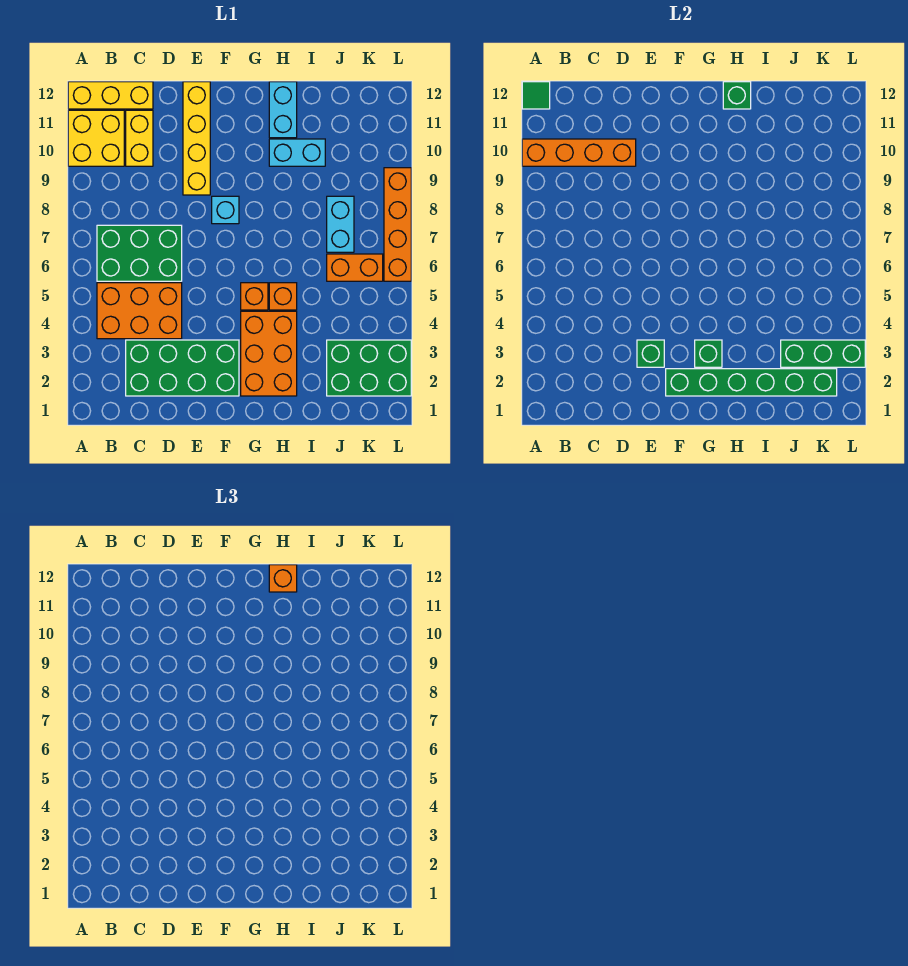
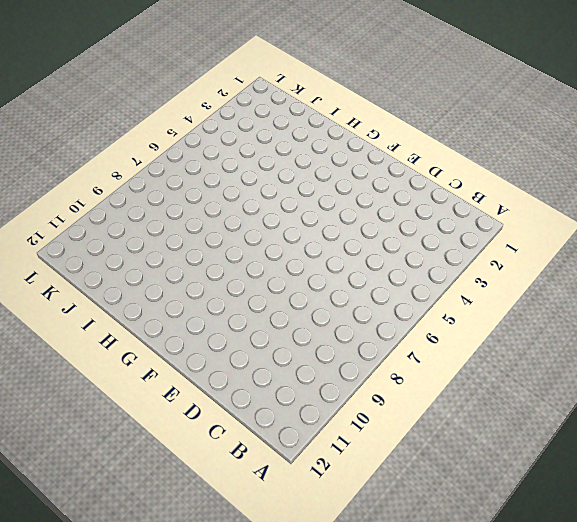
none -> yellow brick A10:B11 level 1
none -> yellow brick A12:C12 level 1
none -> orange brick B4:D5 level 1

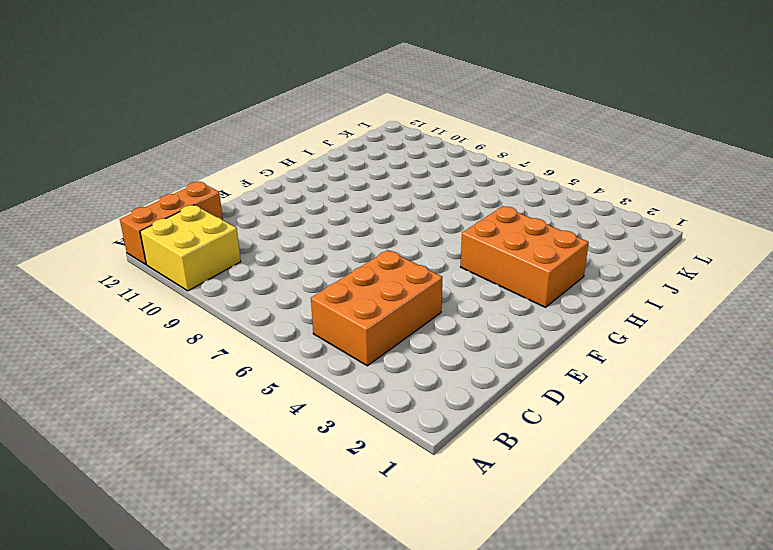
orange brick A12:C12 level 1 -> yellow brick A12:C12 level 1
none -> green brick B6:D7 level 1
none -> green brick C2:F3 level 1
none -> yellow brick C10:C11 level 1

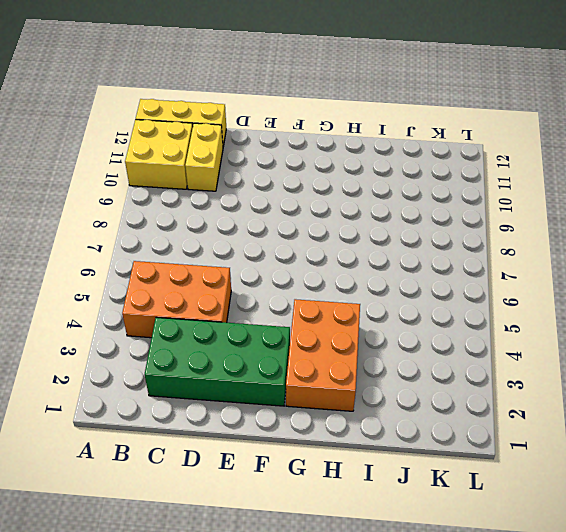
none -> green brick B6:D7 level 1
none -> yellow brick E9:E12 level 1
none -> cyan brick F8 level 1

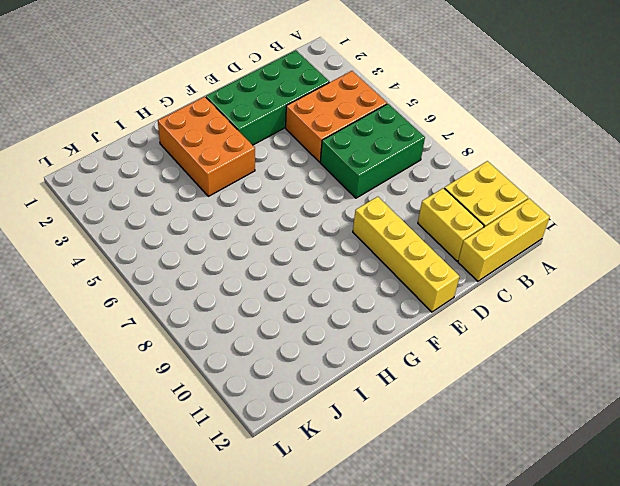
none -> cyan brick F8 level 1
none -> orange brick G5 level 1
none -> orange brick H5 level 1

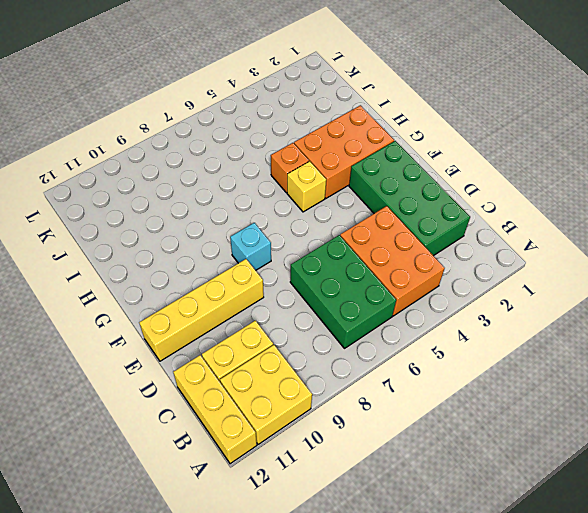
yellow brick G5 level 1 -> orange brick G5 level 1
none -> cyan brick H10:I10 level 1
none -> cyan brick H11:H12 level 1
none -> green brick J2:L3 level 1

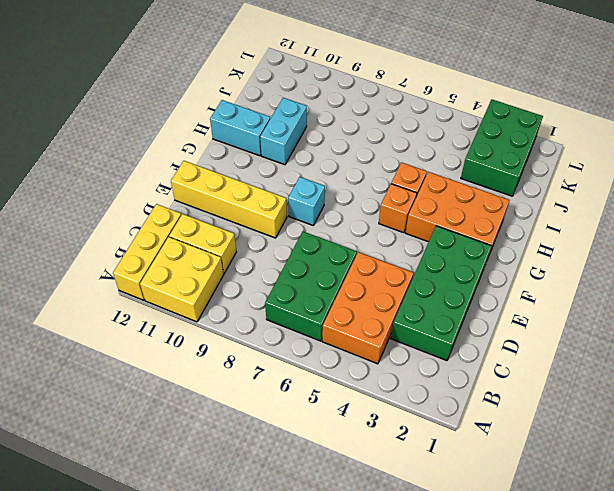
none -> orange brick J6:K6 level 1
none -> cyan brick J7:J8 level 1
none -> orange brick L6:L9 level 1

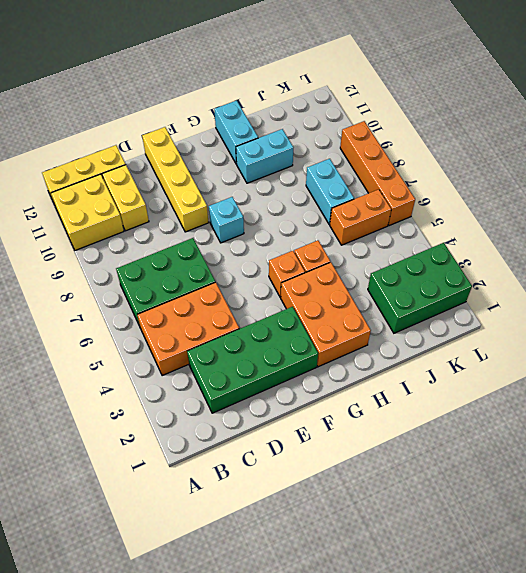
none -> orange brick A10:D10 level 2
none -> green tile A12 level 2
none -> green brick E3 level 2

